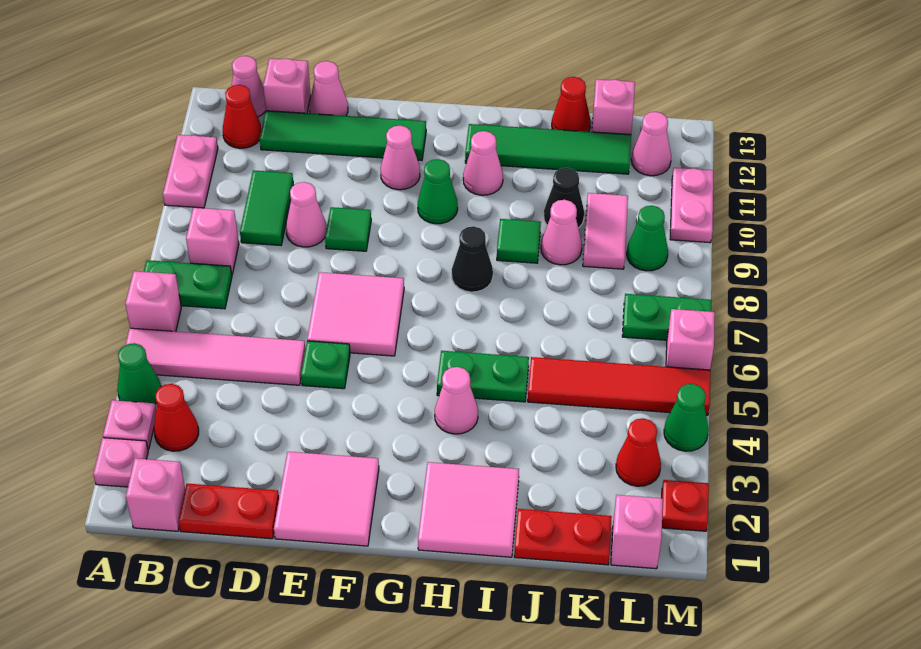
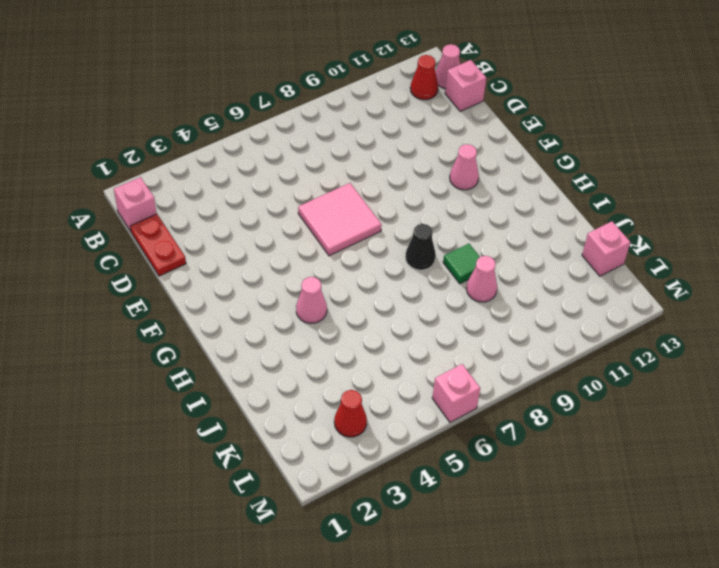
none -> pink plate A2 level 1
none -> pink plate A3 level 1
none -> green cone A4 level 1
none -> pink tile A5:D5 level 1

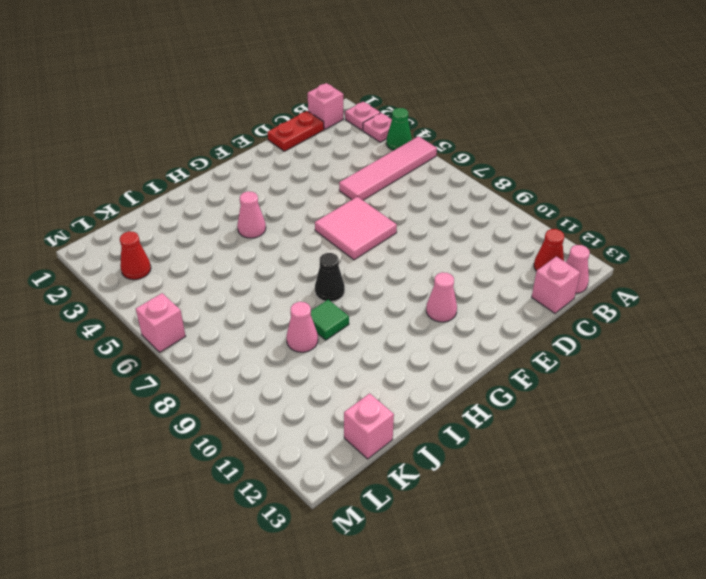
none -> pink brick A6 level 1
none -> green plate A7:B7 level 1
none -> pink plate A10:A11 level 1
none -> red cone B3 level 1

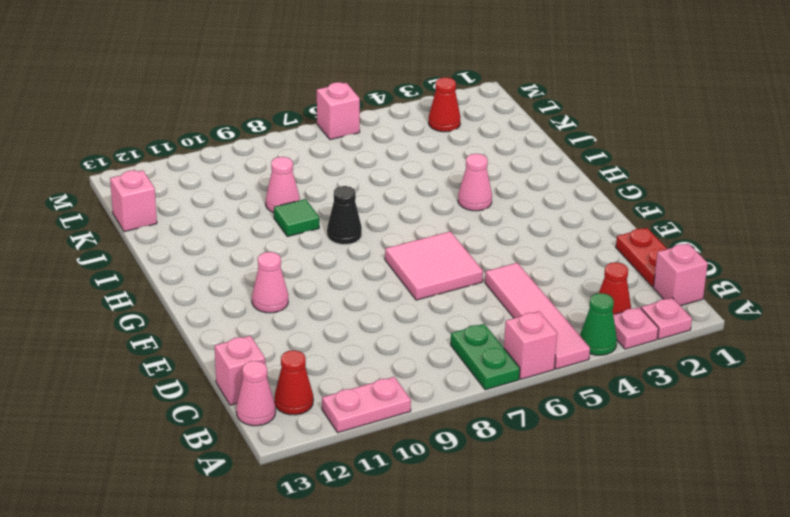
none -> pink brick B8 level 1
none -> green tile C9:C10 level 1
none -> green tile C12:F12 level 1
none -> pink cone D9 level 1

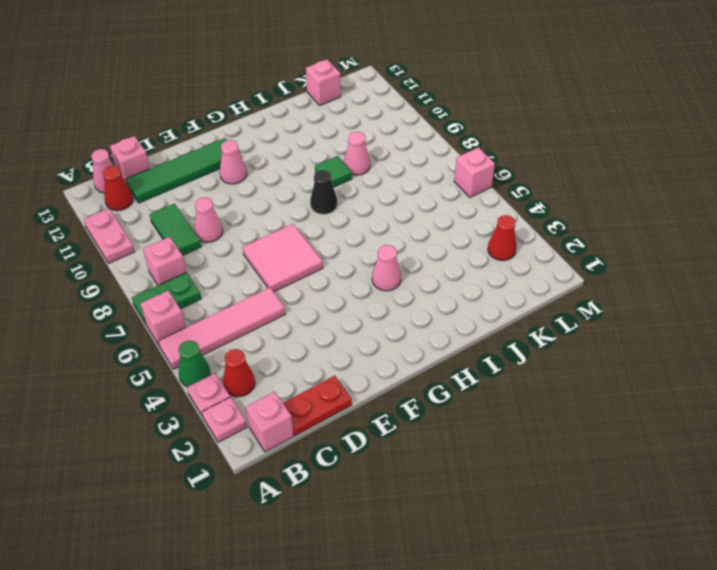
none -> pink cone D13 level 1
none -> pink tile E1:F2 level 1
none -> green plate E5 level 1
none -> green tile E9 level 1

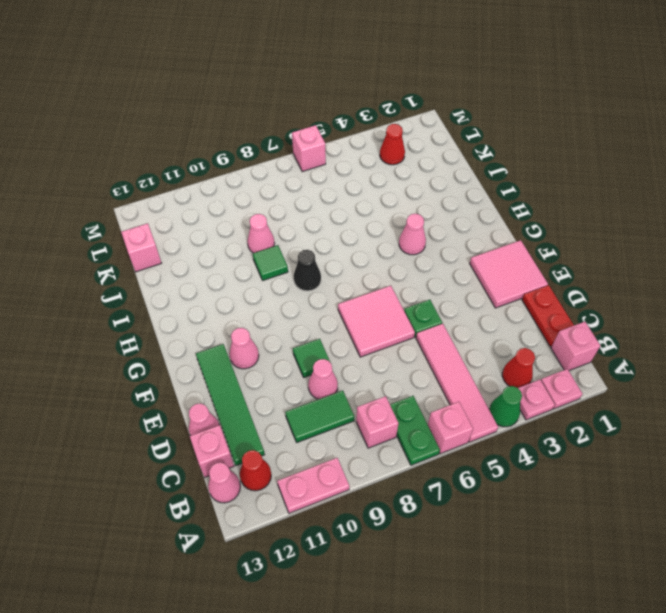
none -> green cone G10 level 1
none -> pink tile H1:I2 level 1
none -> green plate H5:I5 level 1
none -> pink cone H11 level 1

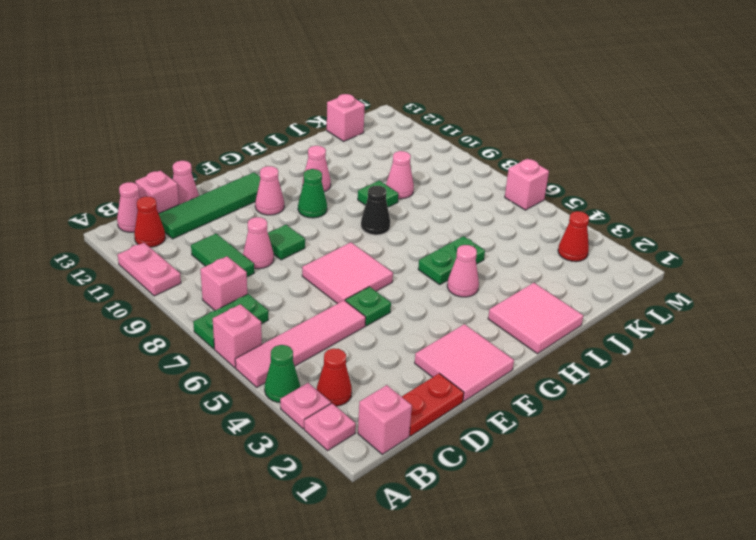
none -> green tile H12:K12 level 1
none -> red plate J1:K1 level 1
none -> red tile J5:M5 level 1
none -> black cone J10 level 1

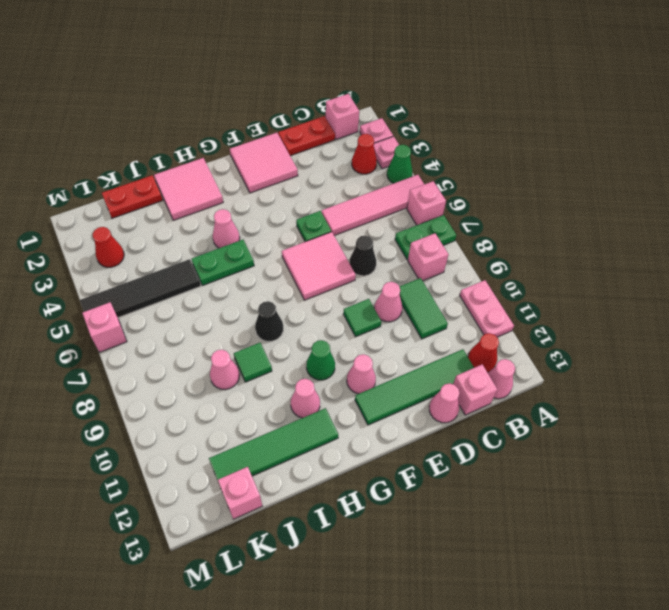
black cone D7 level 1 -> black cone J10 level 1
black tile J5:M5 level 1 -> red tile J5:M5 level 1
none -> red cone J13 level 1
none -> pink tile K9:K10 level 1
none -> pink brick L1 level 1
none -> green plate L7:M7 level 1

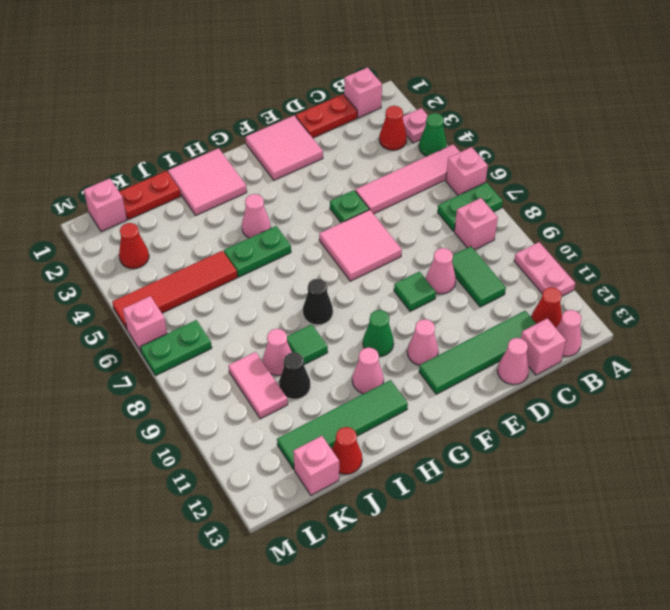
none -> pink plate A2 level 1
none -> green cone L9 level 1
none -> pink cone L12 level 1
none -> red plate M2 level 1

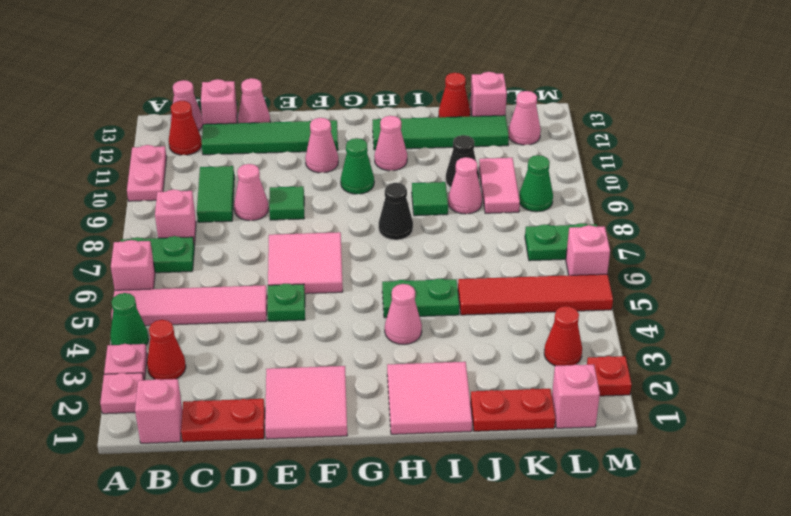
none -> green cone M4 level 1
none -> pink plate M10:M11 level 1

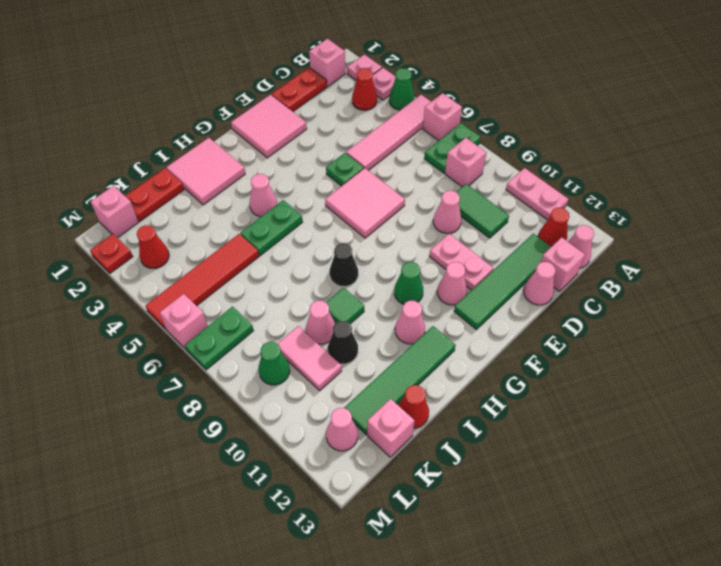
pink plate E10:E11 level 1 -> pink plate M10:M11 level 1
none -> green tile E9 level 1
none -> green cone M4 level 1

